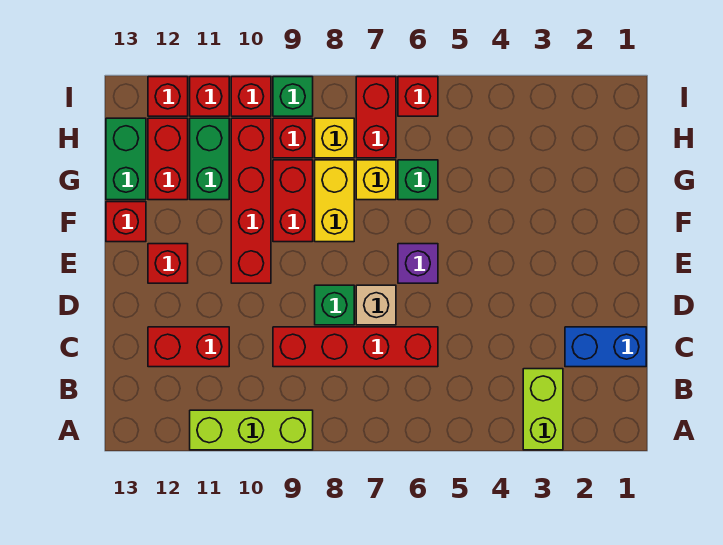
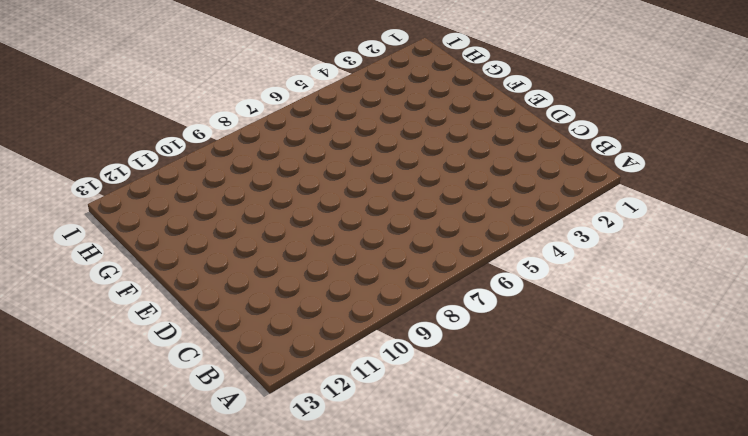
none -> lime brick A3:B3 level 1
none -> lime brick A9:A11 level 1
none -> blue brick C1:C2 level 1

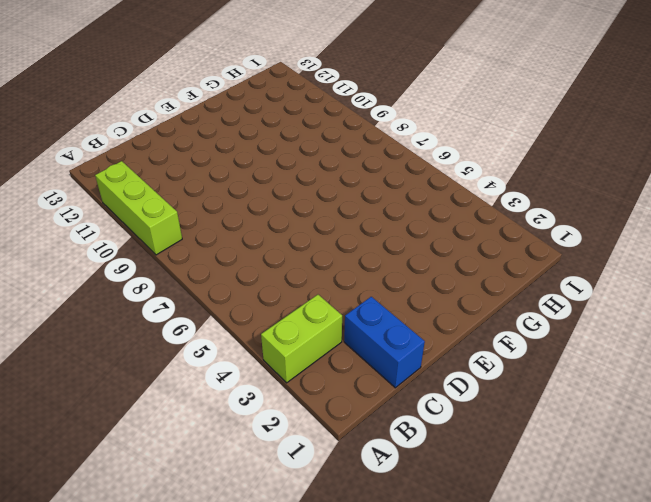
none -> red brick C6:C9 level 1
none -> red brick C11:C12 level 1
none -> tan brick D7 level 1

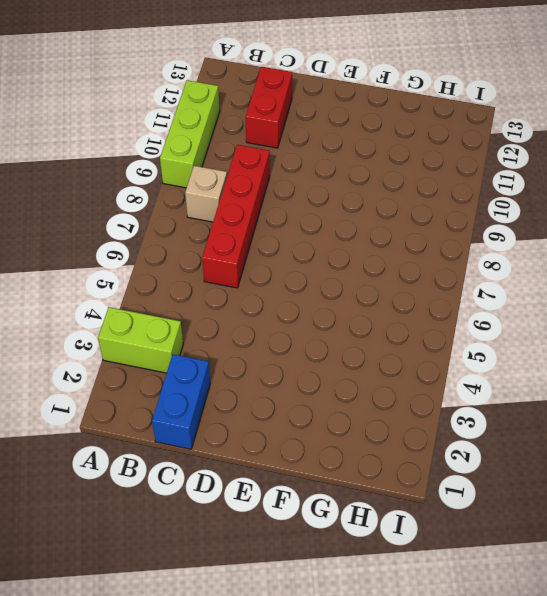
tan brick B8 level 1 -> tan brick D7 level 1
none -> green brick D8 level 1
none -> purple brick E6 level 1
none -> red brick E10:H10 level 1

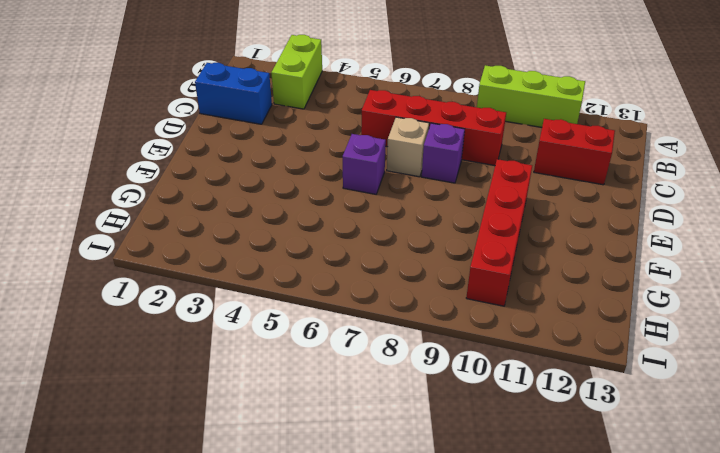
purple brick D8 level 1 -> green brick D8 level 1
none -> red brick E12 level 1
none -> yellow brick F8:G8 level 1
none -> red brick F9:G9 level 1

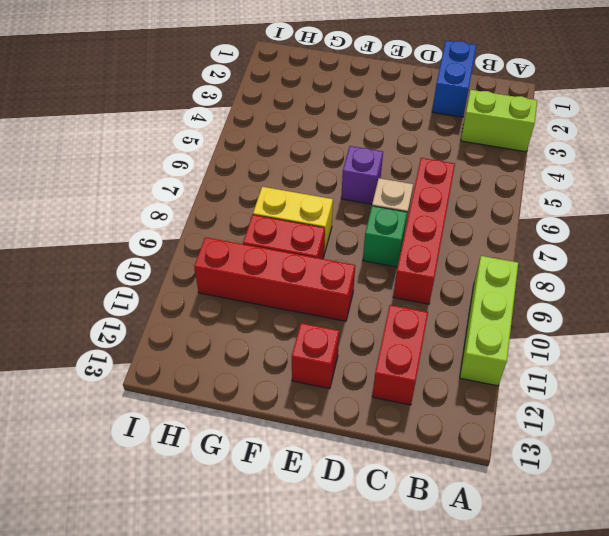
none -> red brick F13 level 1
none -> green brick G6 level 1
none -> yellow brick G7 level 1

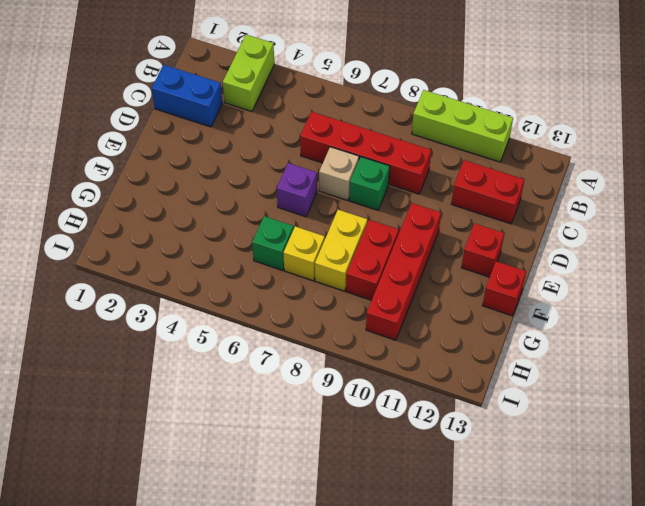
none -> green brick G11:H11 level 1
none -> red brick G12:H12 level 1
none -> green brick G13:H13 level 1

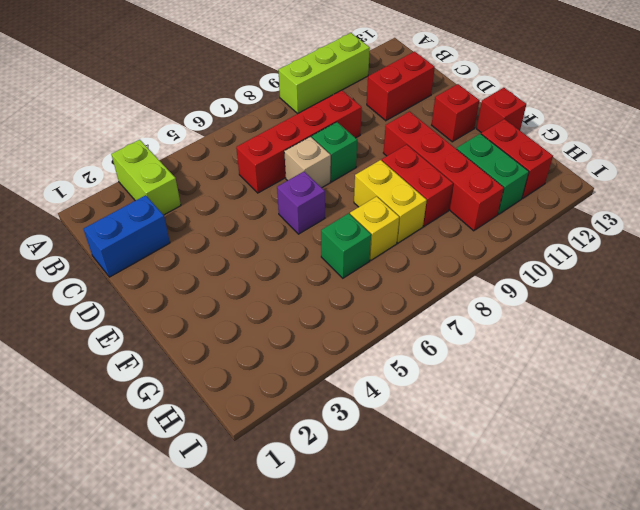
none -> green brick G13:H13 level 1
none -> red brick H7:I7 level 1
none -> yellow brick H8 level 1

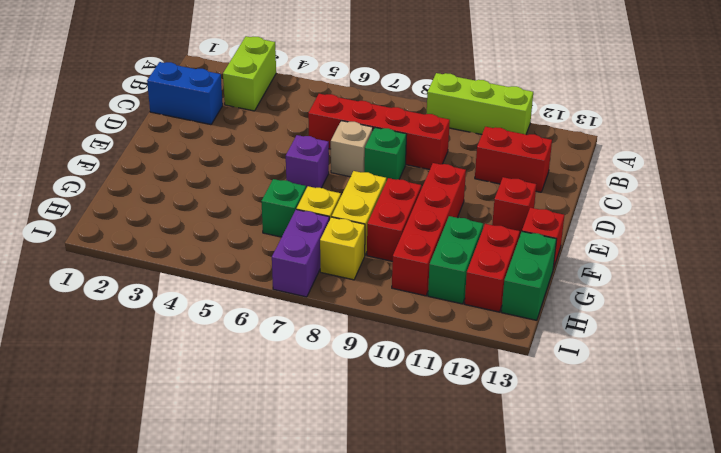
purple brick H7:I7 level 1 -> red brick H7:I7 level 1
none -> red brick H9 level 1
none -> red brick I6 level 1
none -> green brick I9 level 1

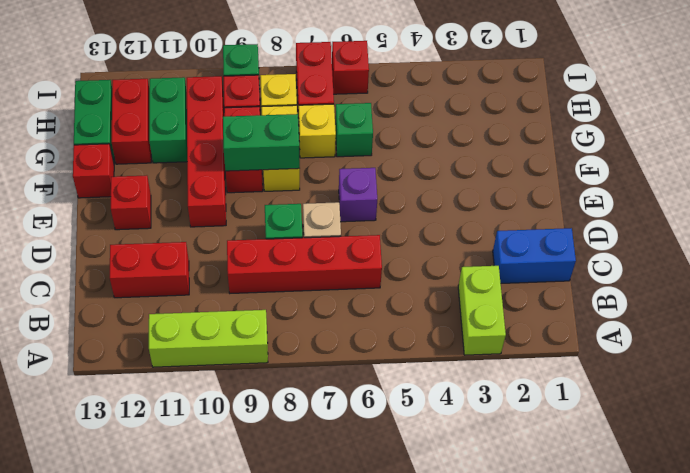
green brick F8:F9 level 2 -> none
none -> red brick I10 level 1
none -> red brick I11 level 1
none -> red brick I12 level 1

